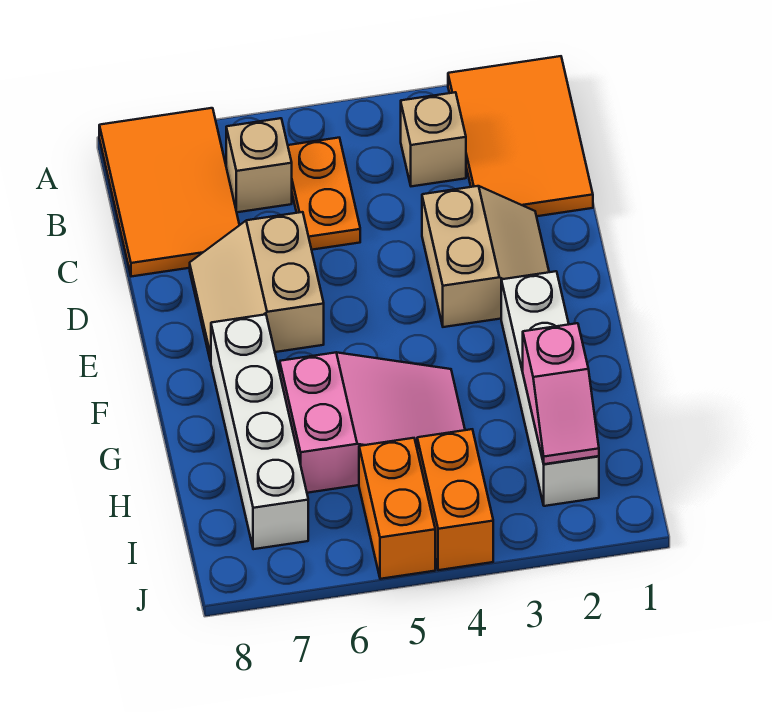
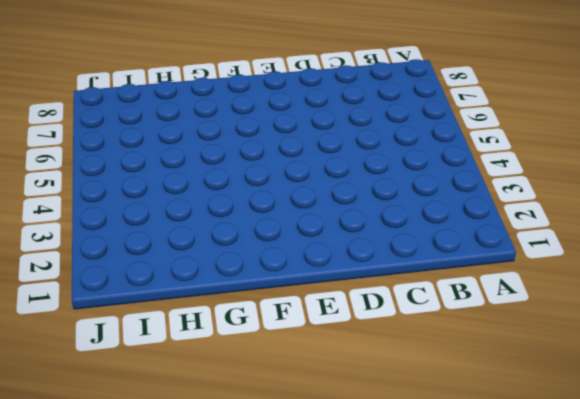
none -> orange tile A1:C2 level 1
none -> orange tile A7:C8 level 1
none -> tan brick B3 level 1

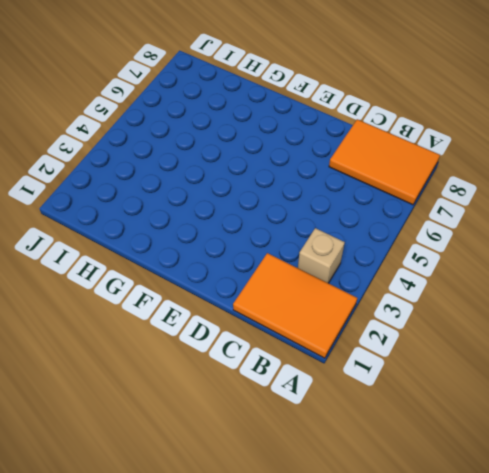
none -> orange plate B5:C5 level 1
none -> tan brick B6 level 1
none -> tan slope D2:E3 level 1 top 3

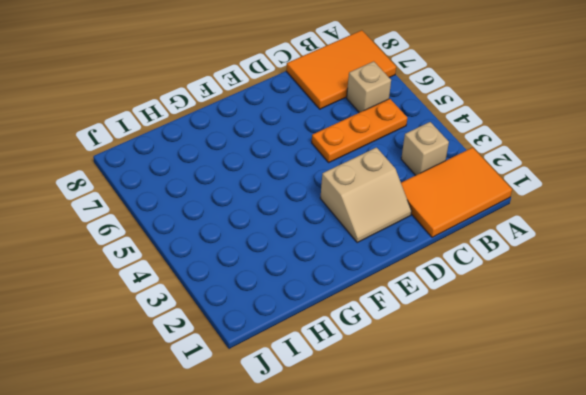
orange plate B5:D5 level 1 -> orange plate B5:C5 level 1
none -> tan slope D6:E7 level 1 top 6
none -> white brick F2:I2 level 1
none -> white brick F7:I7 level 1

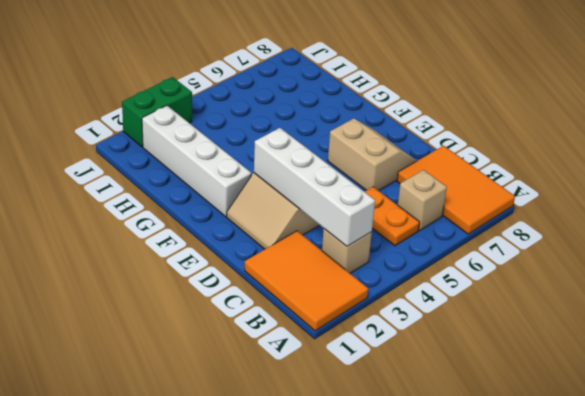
white brick B3:E3 level 2 -> white brick F7:I7 level 1
green brick J2:J3 level 1 -> none
none -> pink slope G4:H6 level 1 top 6
none -> orange brick I4:J4 level 1
none -> orange brick I5:J5 level 1

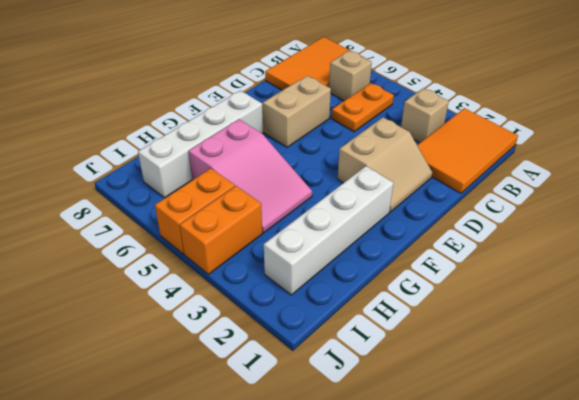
none -> pink slope H2:I2 level 2 top H

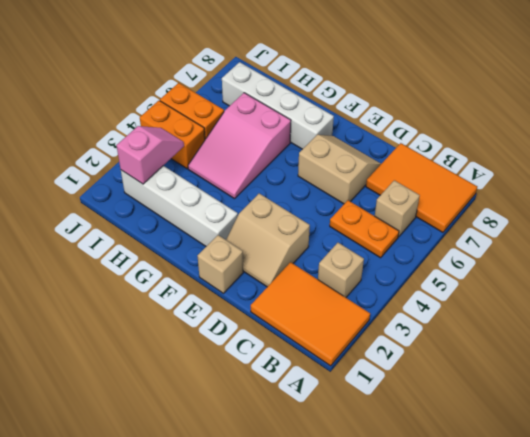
tan brick E1 level 1 -> none
pink slope I2:I3 level 2 top 2 -> pink slope H2:I2 level 2 top H

